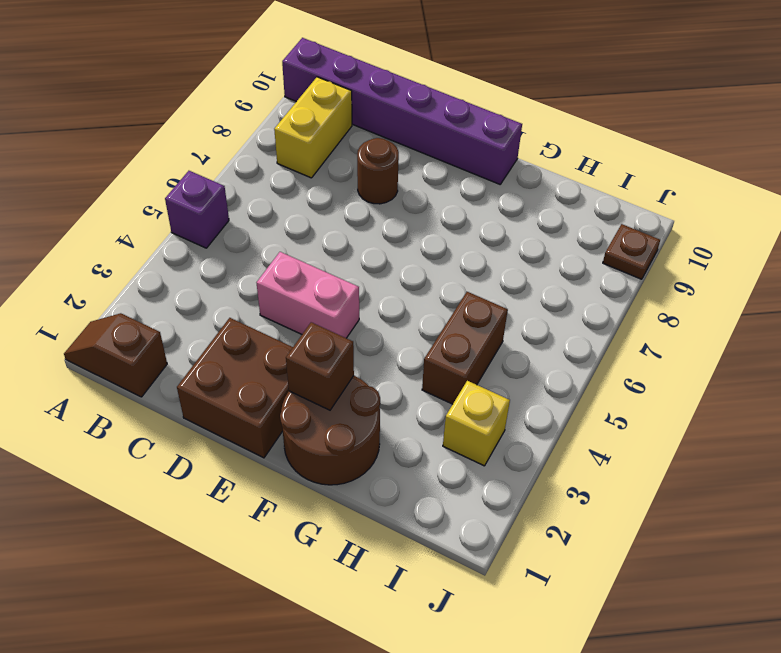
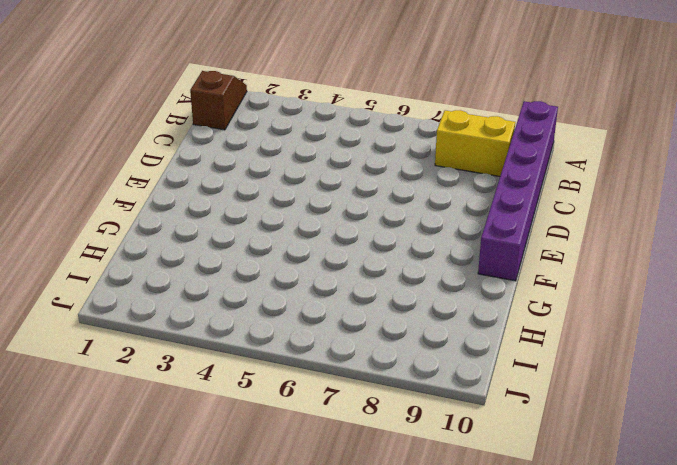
none -> purple brick A5 level 1
none -> brown brick D1:E2 level 1
none -> pink brick D4:E4 level 1

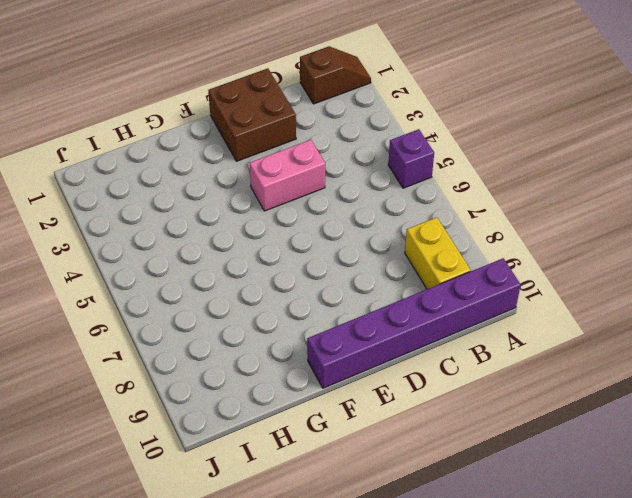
none -> brown round brick D8 level 1
none -> brown round brick F1:G2 level 1
none -> brown brick H4:H5 level 1

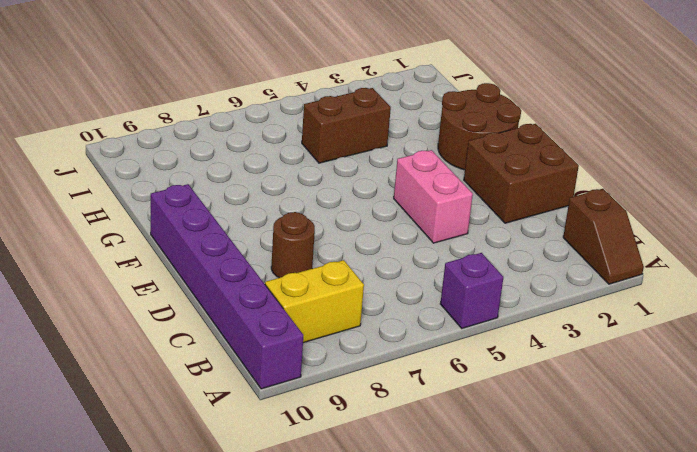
none -> yellow brick I3 level 1
none -> brown plate J9 level 1
none -> brown brick F2 level 2

